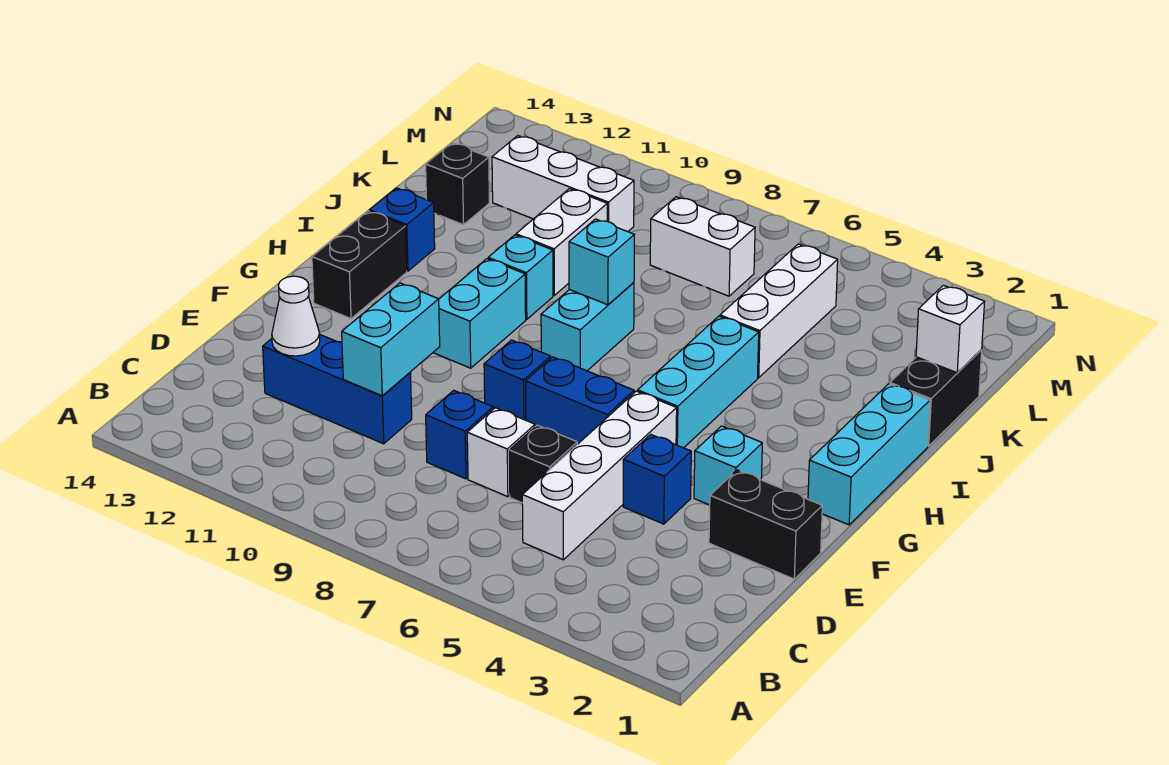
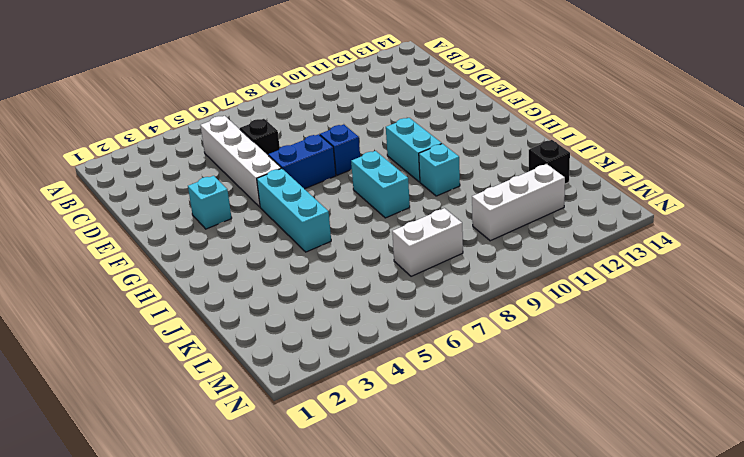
none -> white brick D7 level 1
none -> blue brick D8 level 1
none -> blue brick D10:D12 level 1

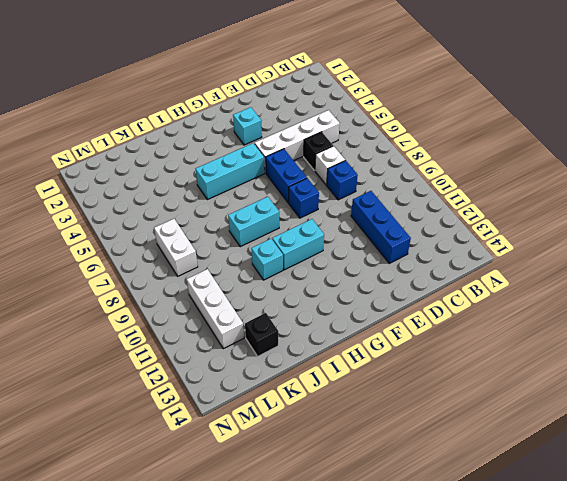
none -> black brick E1:E2 level 1
none -> blue brick E4 level 1
none -> cyan brick G1:I1 level 1

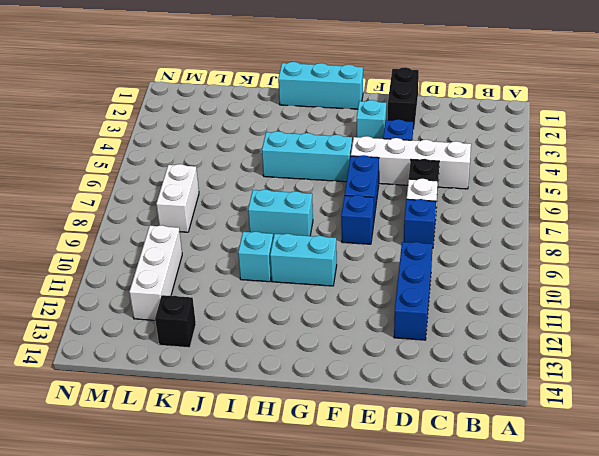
none -> black brick G13:H13 level 1
none -> blue brick I13 level 1
none -> black brick J1:K1 level 1

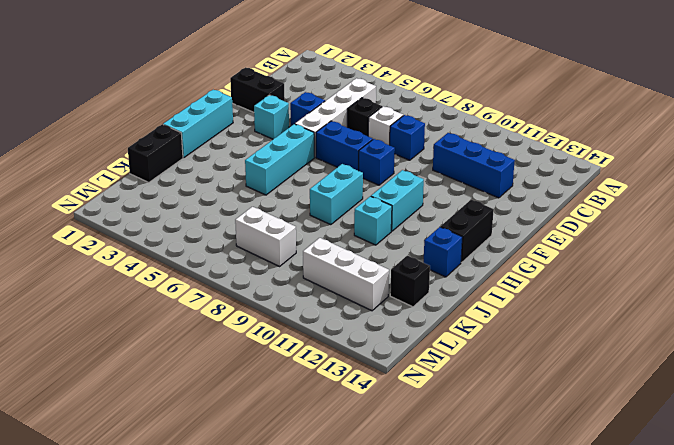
none -> white brick J5:L5 level 1
none -> white brick J10:K10 level 1
none -> cyan brick D10:E10 level 2

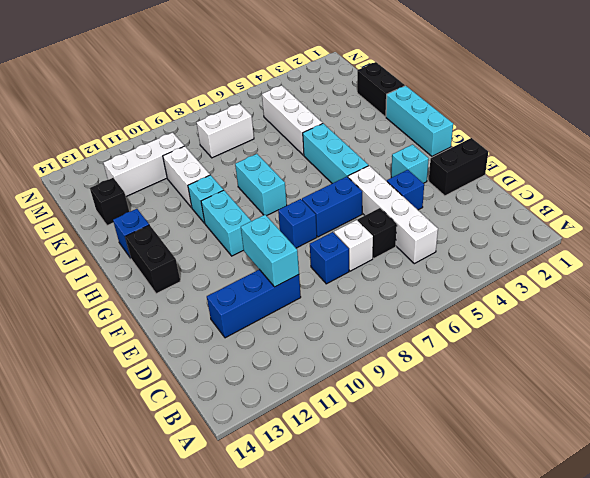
none -> white cone D12 level 2
none -> cyan brick I8 level 2
none -> white brick K1 level 2

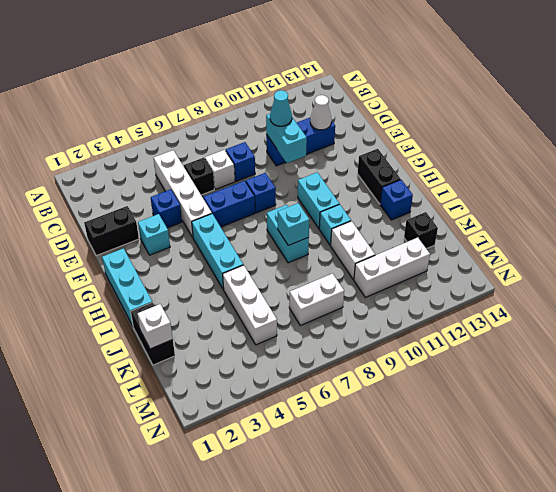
cyan cone D10 level 3 -> none

